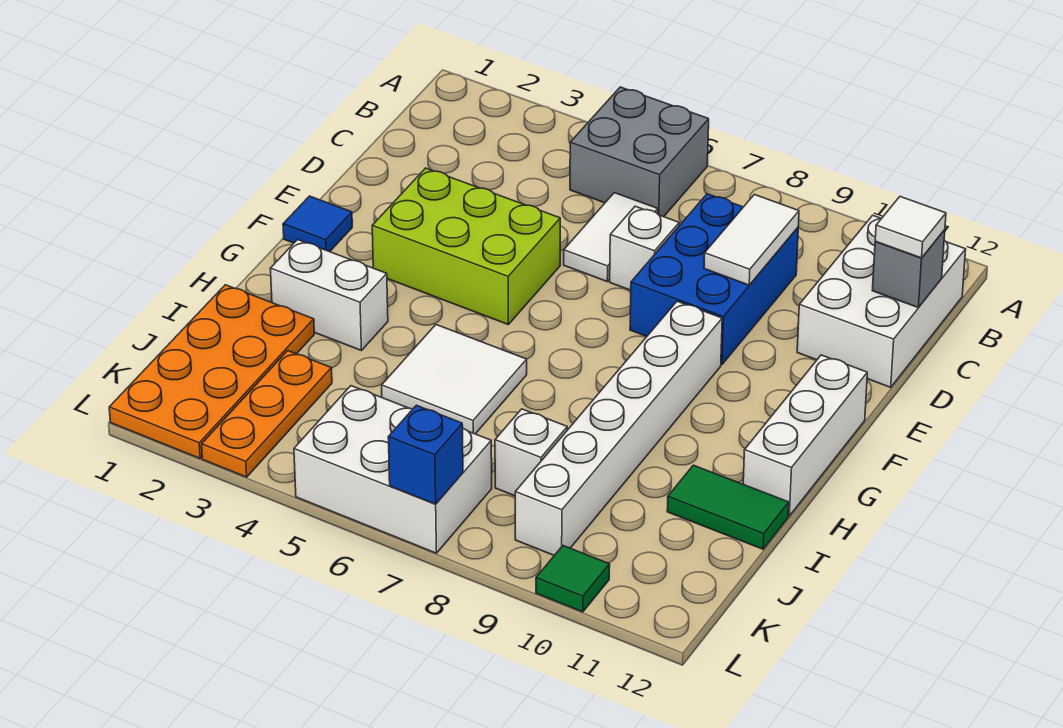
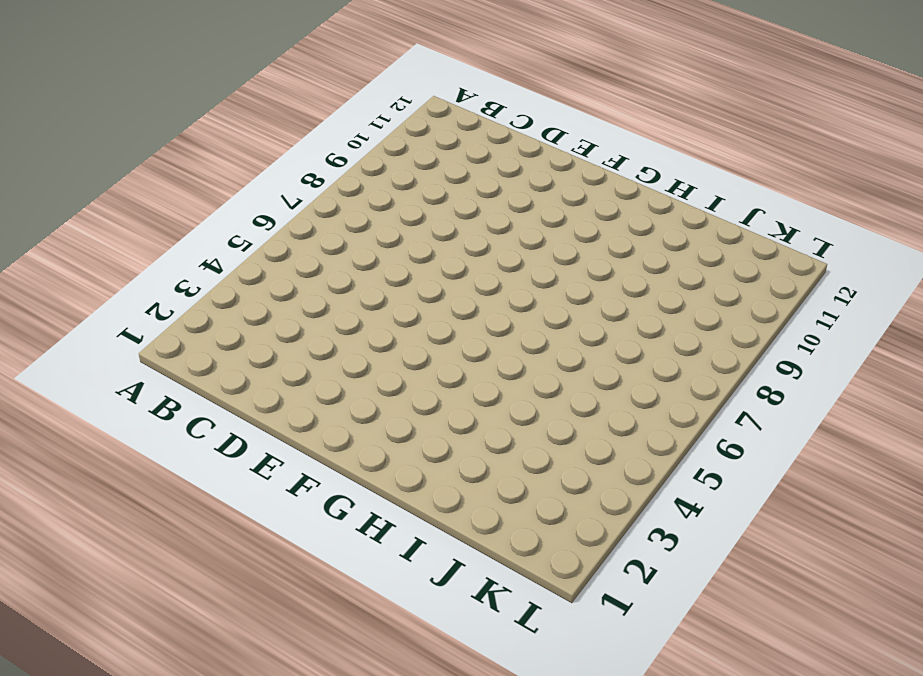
none -> grey brick A5:B6 level 1
none -> white brick B11:D12 level 1
none -> white tile C6:D6 level 1

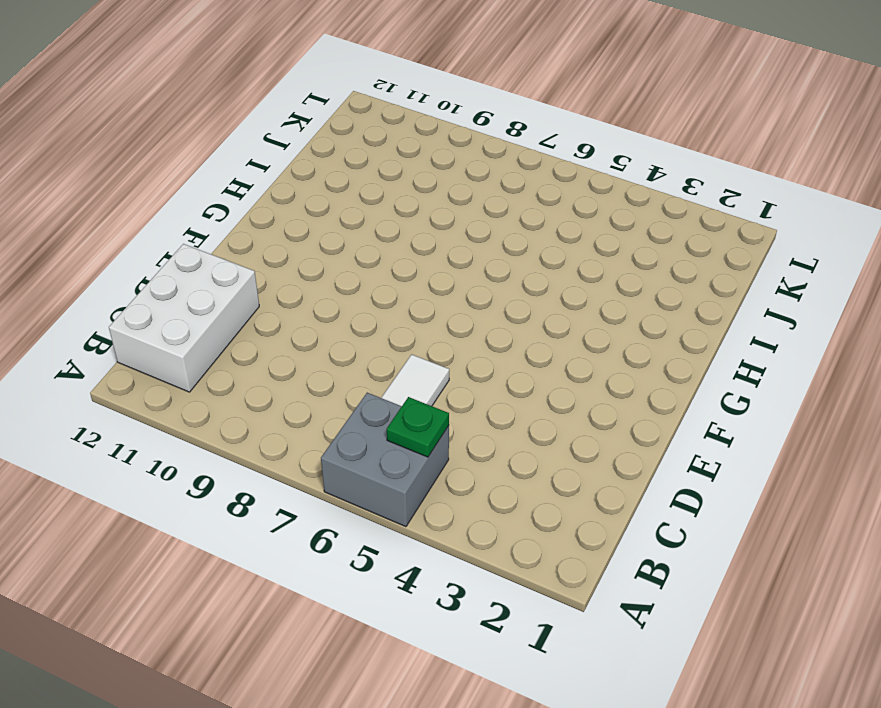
green plate B5 level 2 -> none
none -> blue brick C8:E9 level 1
none -> white brick D7 level 1
none -> lime brick E3:F5 level 1

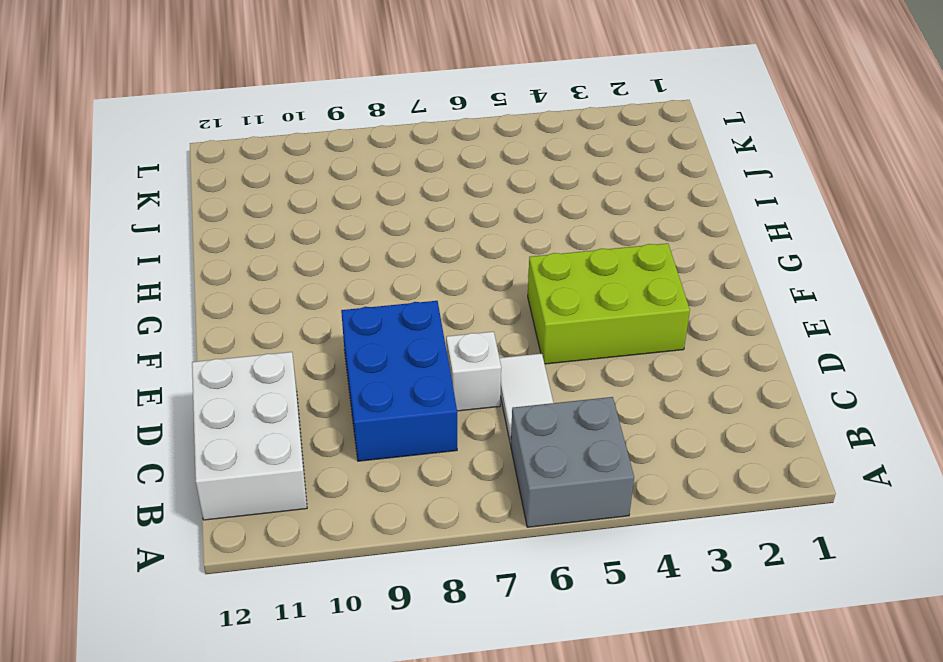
none -> blue tile F1 level 1
none -> white brick F9:K9 level 1
none -> white brick F12:H12 level 1

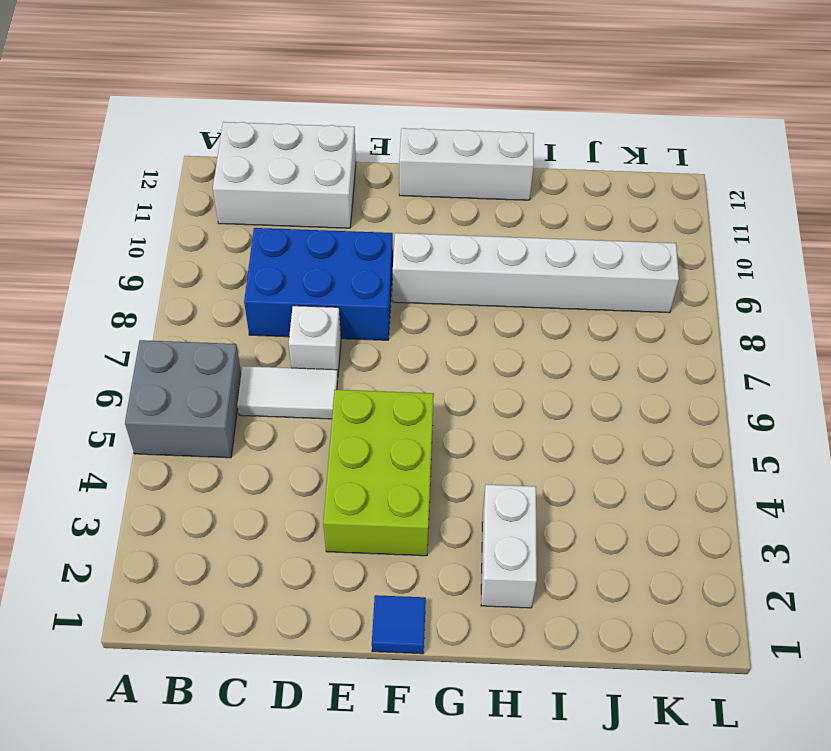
none -> white tile H5:I6 level 1
none -> orange plate I1:L2 level 1
none -> green tile I11:I12 level 1

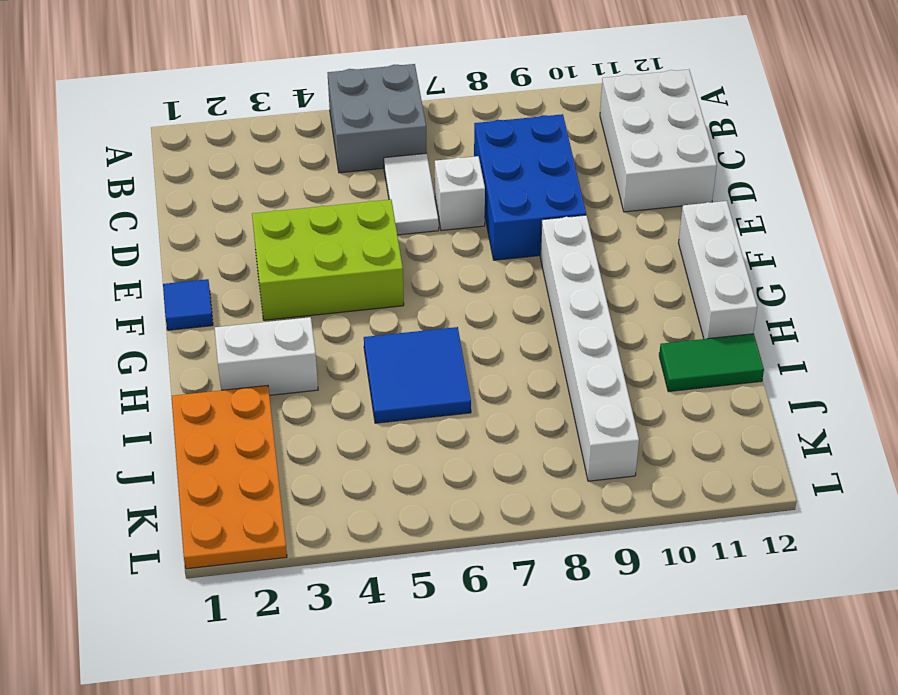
blue tile H5:I6 level 1 -> white tile H5:I6 level 1
none -> orange plate J3:L3 level 1
none -> white brick J8 level 1
none -> white brick K5:L7 level 1

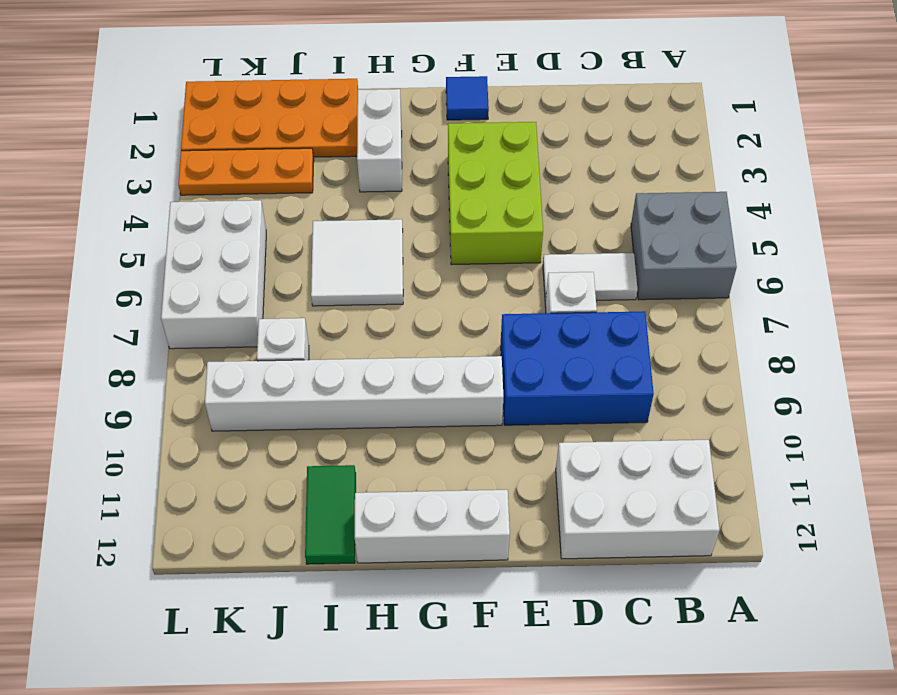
none -> green tile L10 level 1
none -> white tile C9:D9 level 2
none -> grey brick C12 level 2

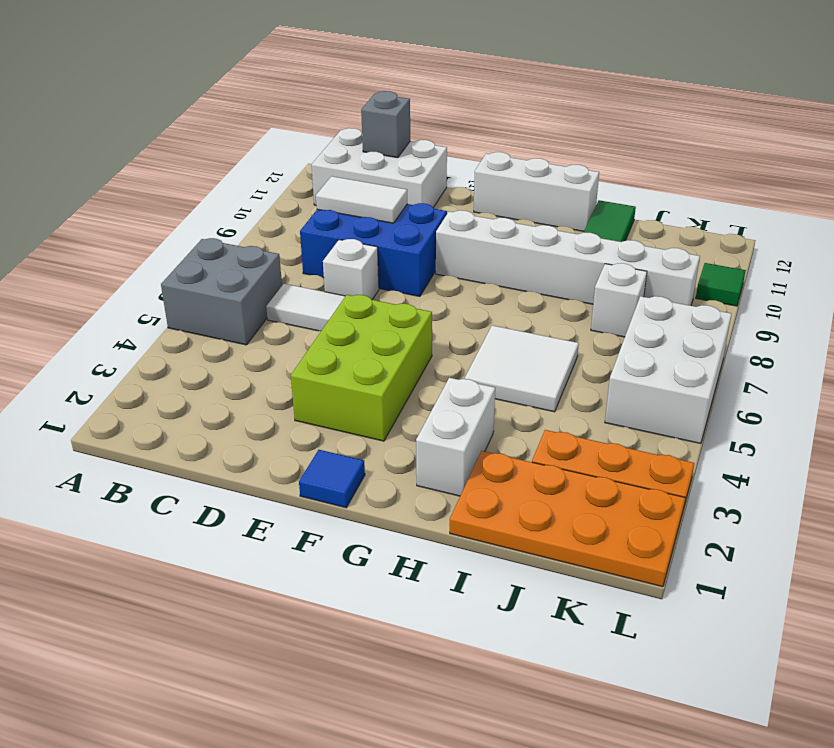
none -> blue brick L7 level 2
none -> white tile C12 level 3

